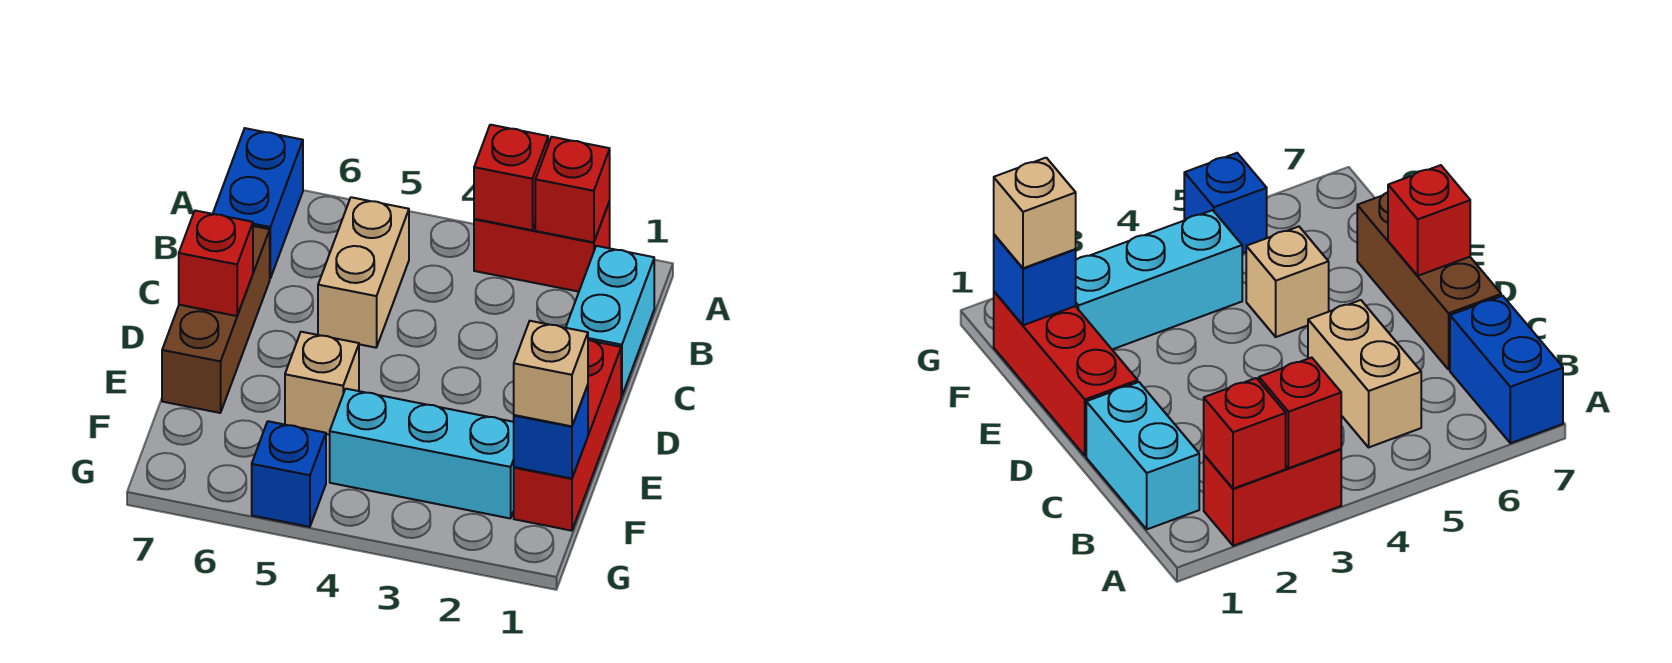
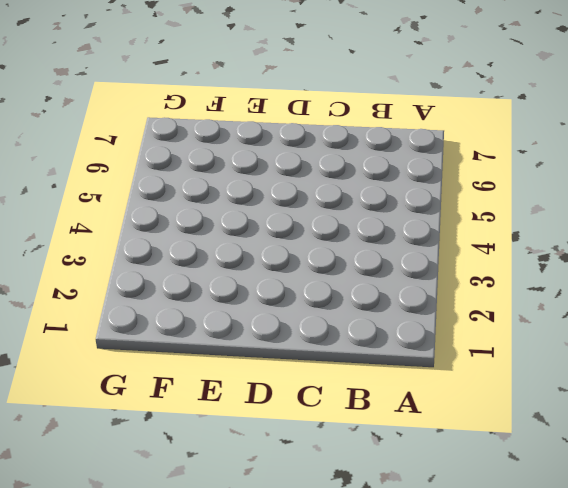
none -> red brick A2:A3 level 1
none -> blue brick A7:B7 level 1
none -> cyan brick B1:C1 level 1

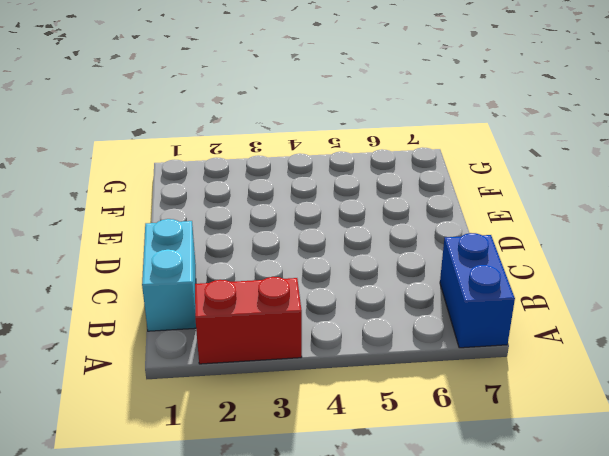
none -> tan brick B5:C5 level 1
none -> brown brick C7:E7 level 1
none -> red brick D1:F1 level 1

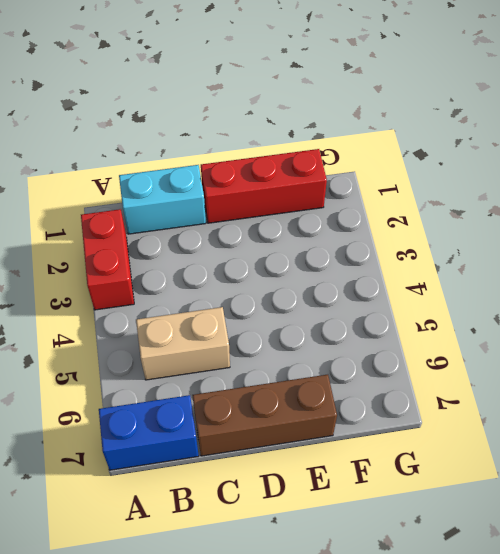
none -> tan brick E5 level 1
none -> cyan brick F2:F4 level 1
none -> blue brick G5 level 1

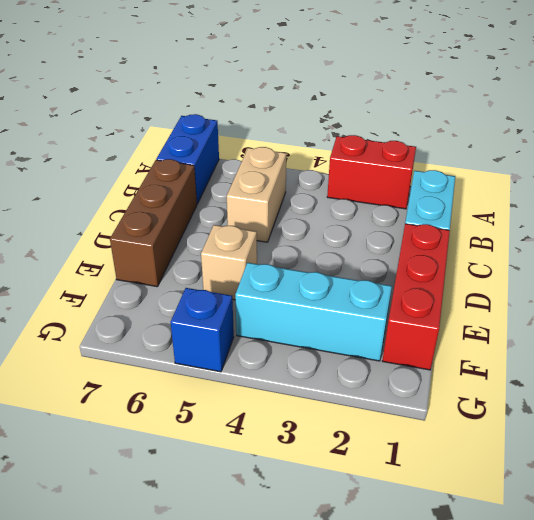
none -> red brick A2 level 2
none -> red brick A3 level 2
none -> red brick D7 level 2

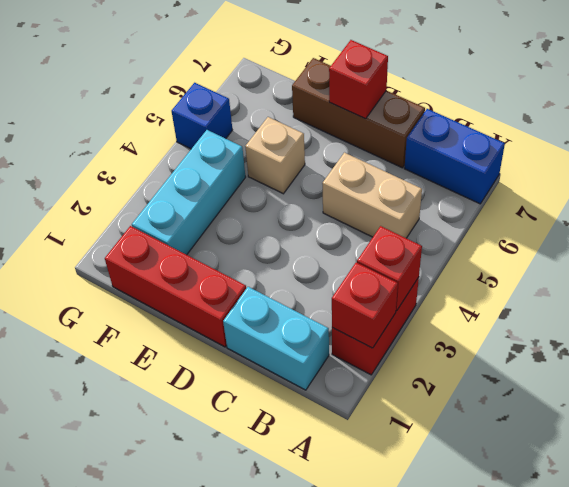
none -> blue brick F1 level 2
none -> tan brick F1 level 3

